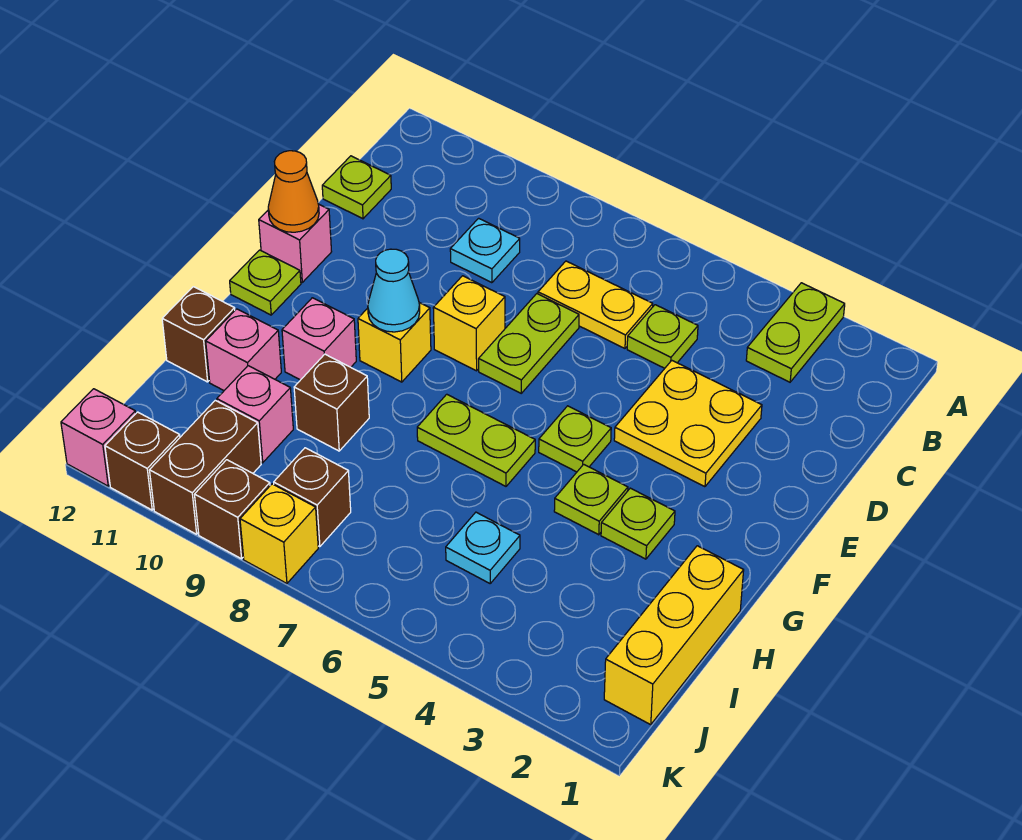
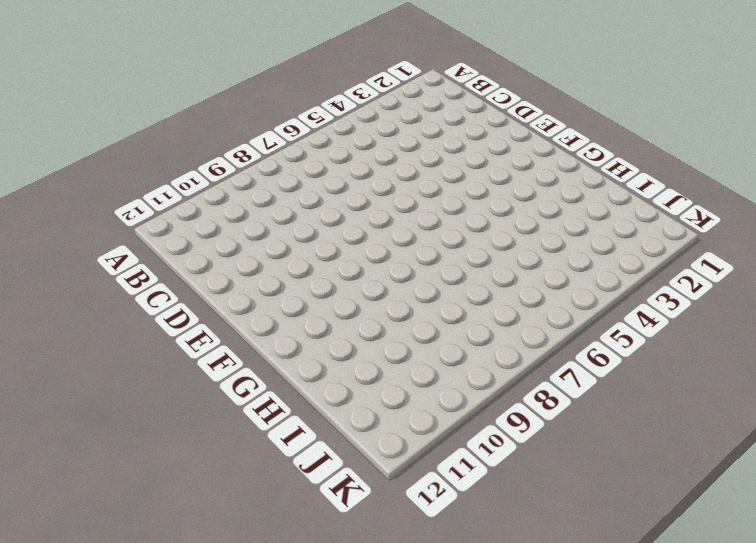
none -> lime plate A3:B3 level 1
none -> lime plate C5 level 1
none -> yellow plate C6:C7 level 1
none -> cyan plate C9 level 1

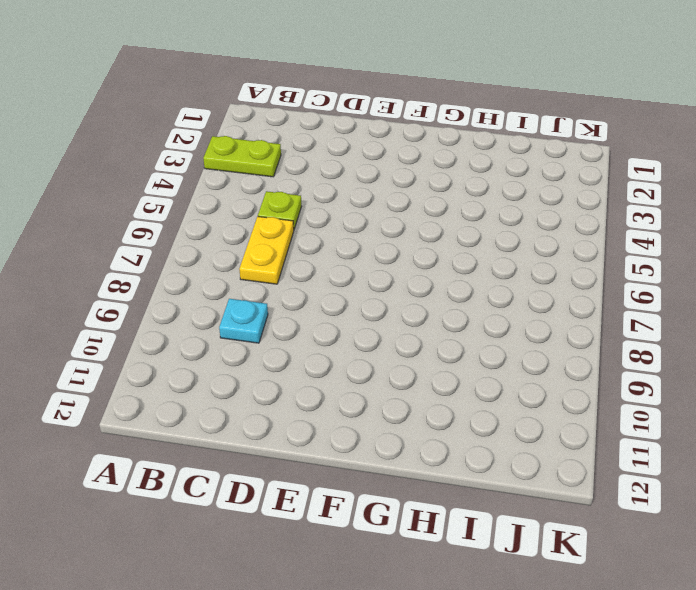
none -> lime plate C12 level 1
none -> yellow plate D3:E4 level 1
none -> lime plate D7:E7 level 1
none -> yellow brick E8 level 1

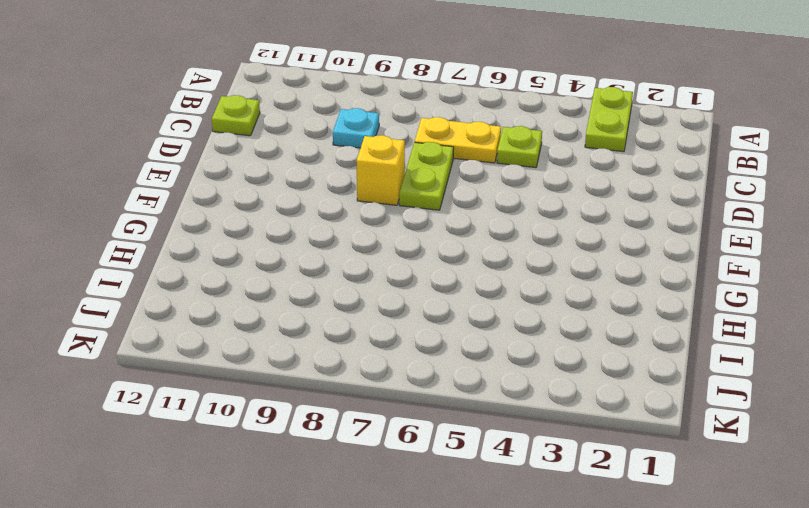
none -> yellow plate D3:E4 level 1
none -> pink brick E12 level 1
none -> lime plate F5 level 1
none -> yellow brick F9 level 1

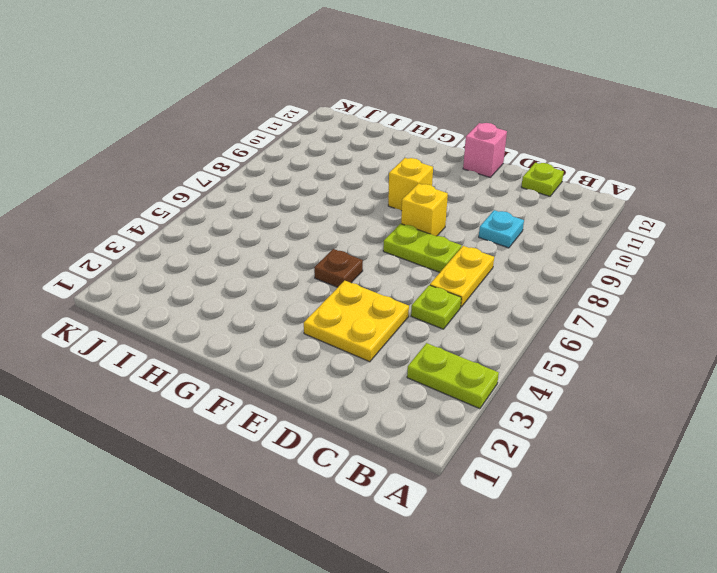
brown plate F5 level 1 -> lime plate F5 level 1
none -> lime plate F12 level 1
none -> lime plate G3 level 1
none -> lime plate G4 level 1
none -> lime plate G6:G7 level 1

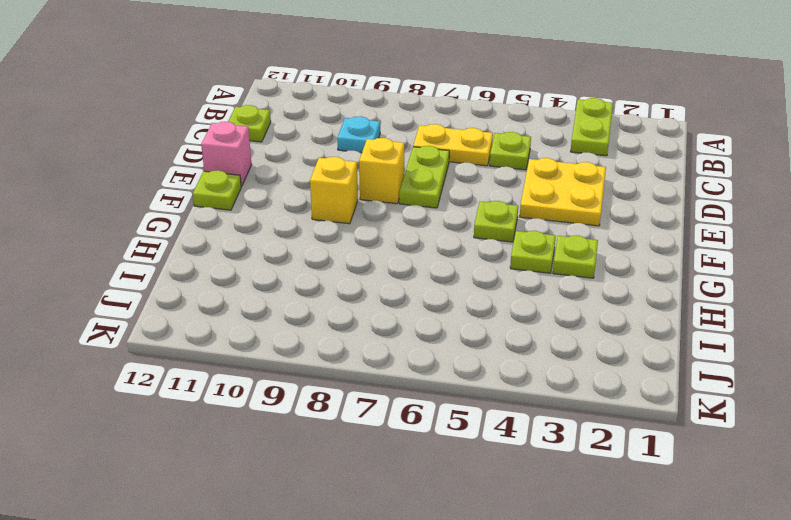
none -> lime plate G6:G7 level 1
none -> pink brick G10 level 1
none -> yellow brick H1:J1 level 1
none -> brown brick H9 level 1

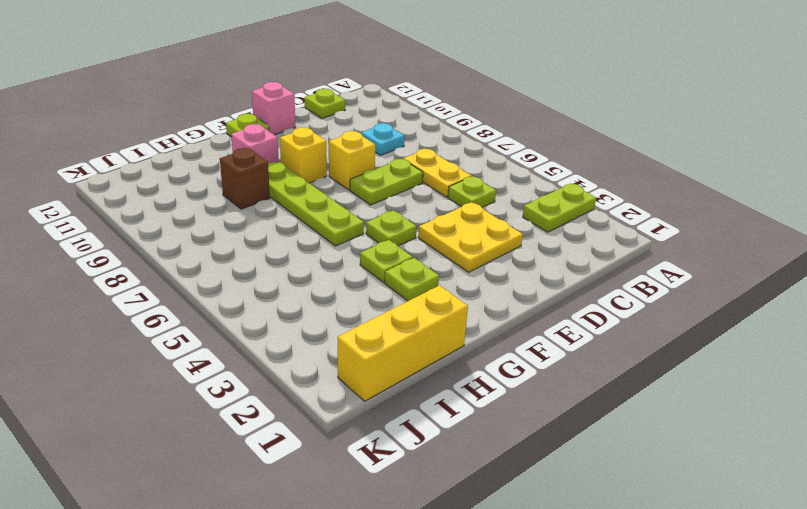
lime plate G6:G9 level 1 -> lime plate G6:G7 level 1
none -> pink brick H11 level 1
none -> brown brick H12 level 1
none -> cyan plate I5 level 1
none -> pink brick I10 level 1

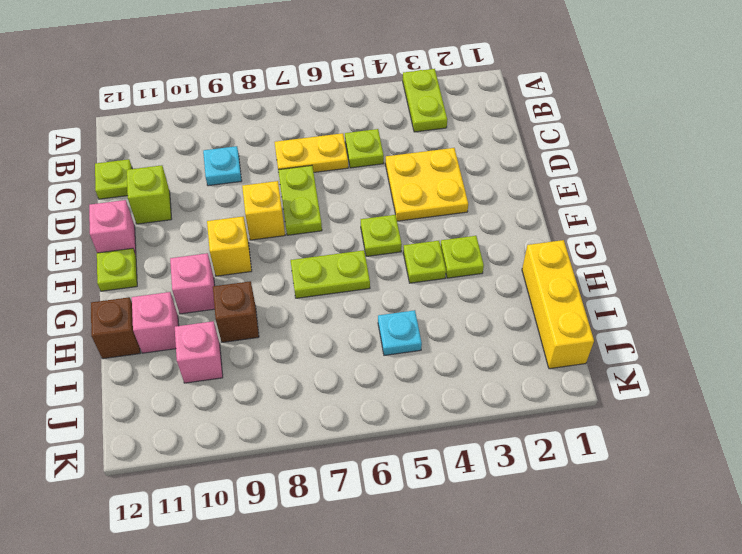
lime brick D11 level 1 -> none
none -> brown brick J8 level 1
none -> brown brick J10:K10 level 1
none -> yellow brick K8 level 1
none -> brown brick K9 level 1

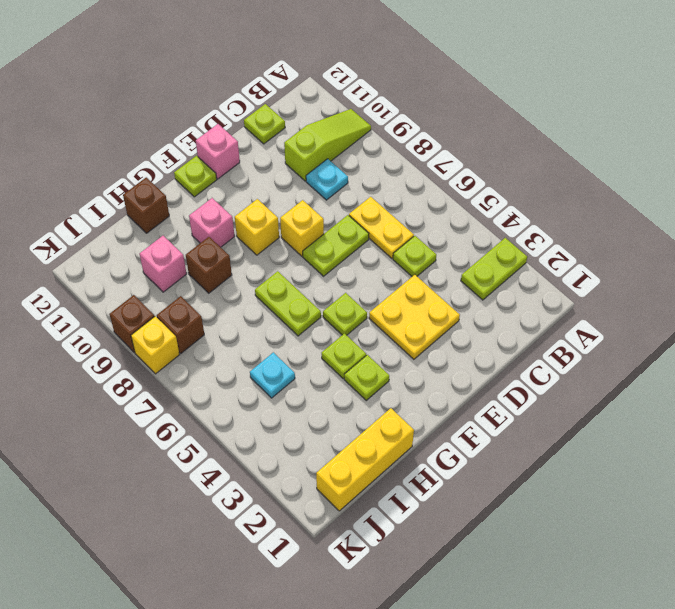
lime slope A10:C10 level 1 top C -> none
none -> pink brick H11 level 1
none -> brown brick J10:K10 level 1
none -> brown brick K11 level 1
none -> pink brick K12 level 1

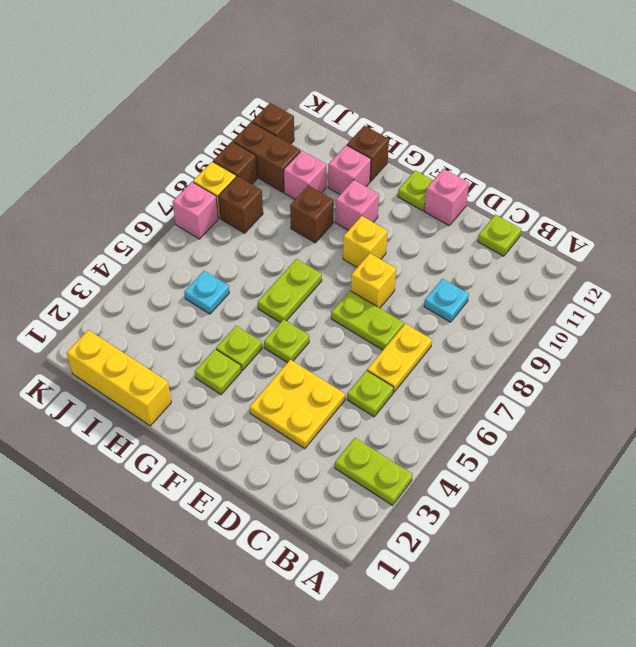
pink brick K7 level 1 -> pink brick K12 level 1
none -> orange cone E12 level 2
none -> cyan cone F9 level 2

